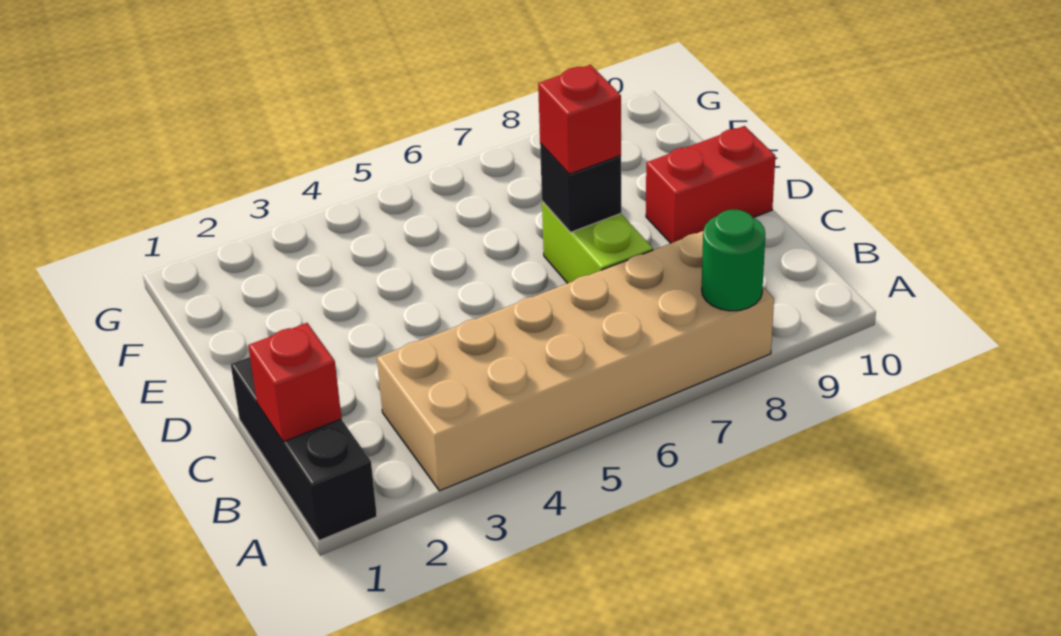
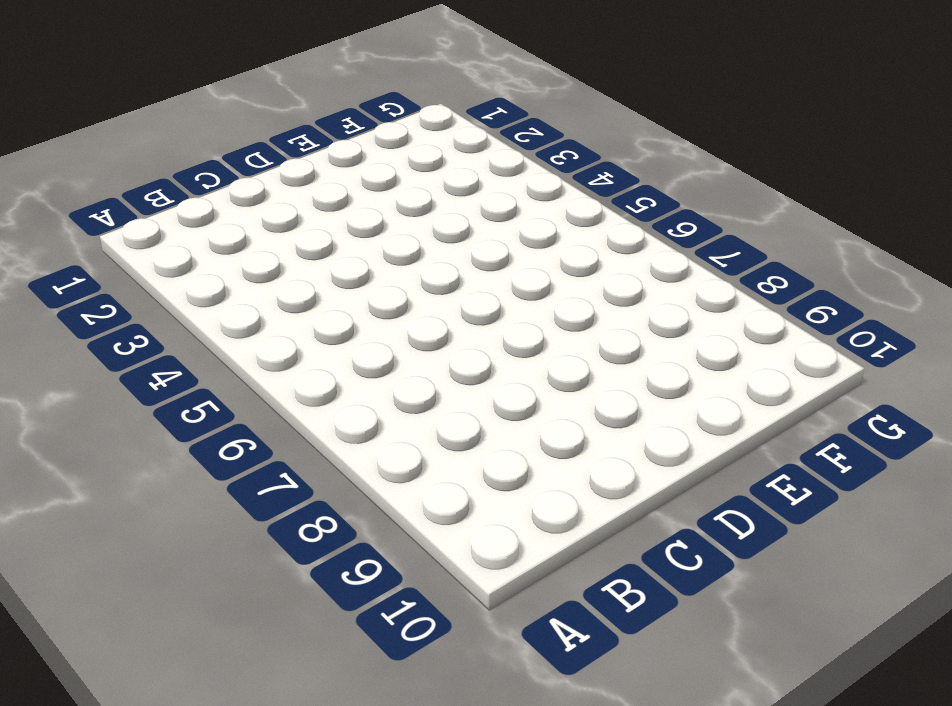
none -> black brick A1:C1 level 1
none -> tan brick A3:B8 level 1

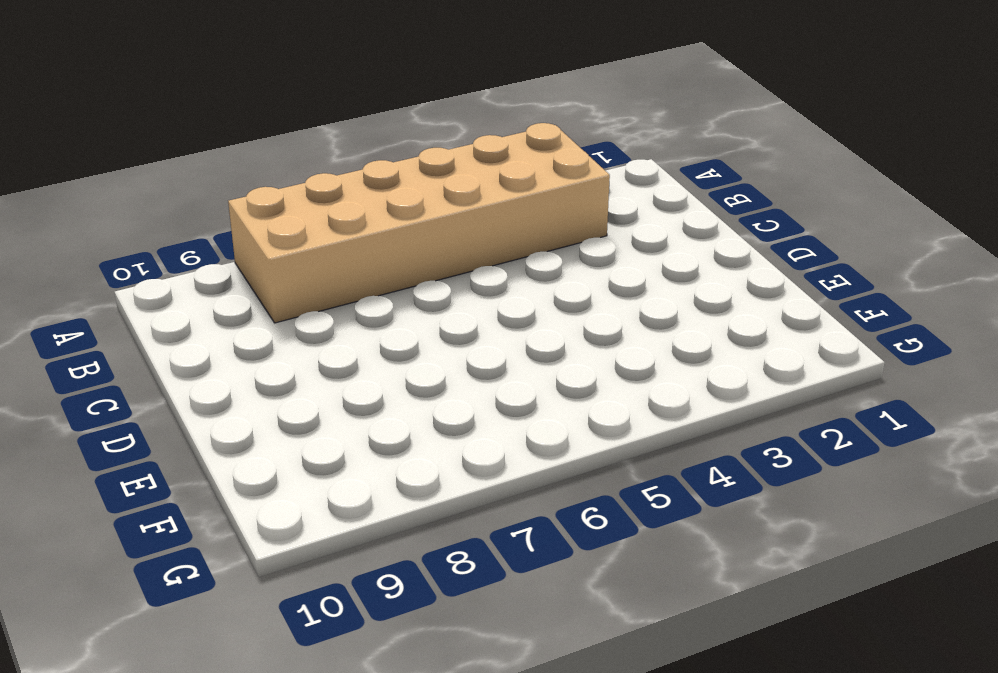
none -> black brick A1:C1 level 1
none -> lime brick C7:D7 level 1

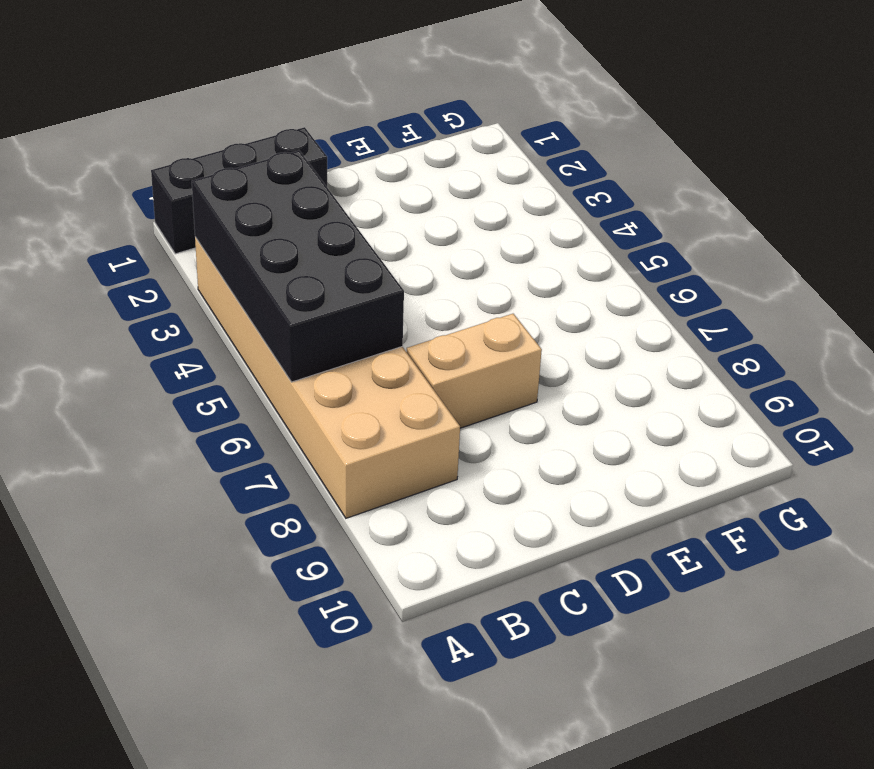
black brick A3:B6 level 2 -> none
tan brick C7:D7 level 1 -> lime brick C7:D7 level 1
none -> red brick D9:D10 level 1
none -> green round brick A8 level 2

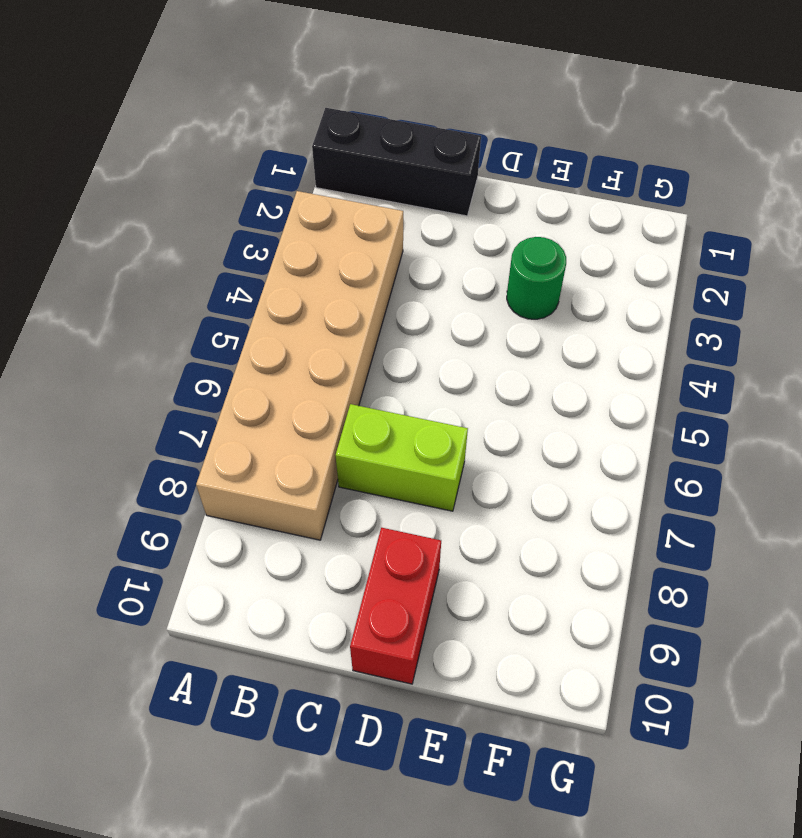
green round brick E3 level 1 -> green round brick A8 level 2
none -> red brick B1 level 2
none -> black brick D7 level 2

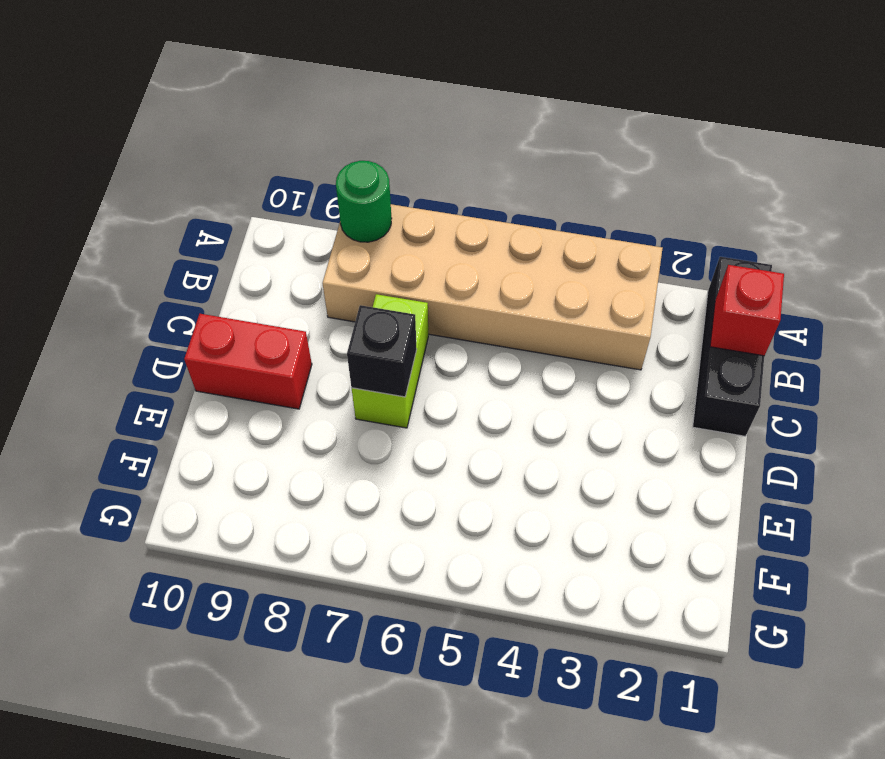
none -> red brick D7 level 3

